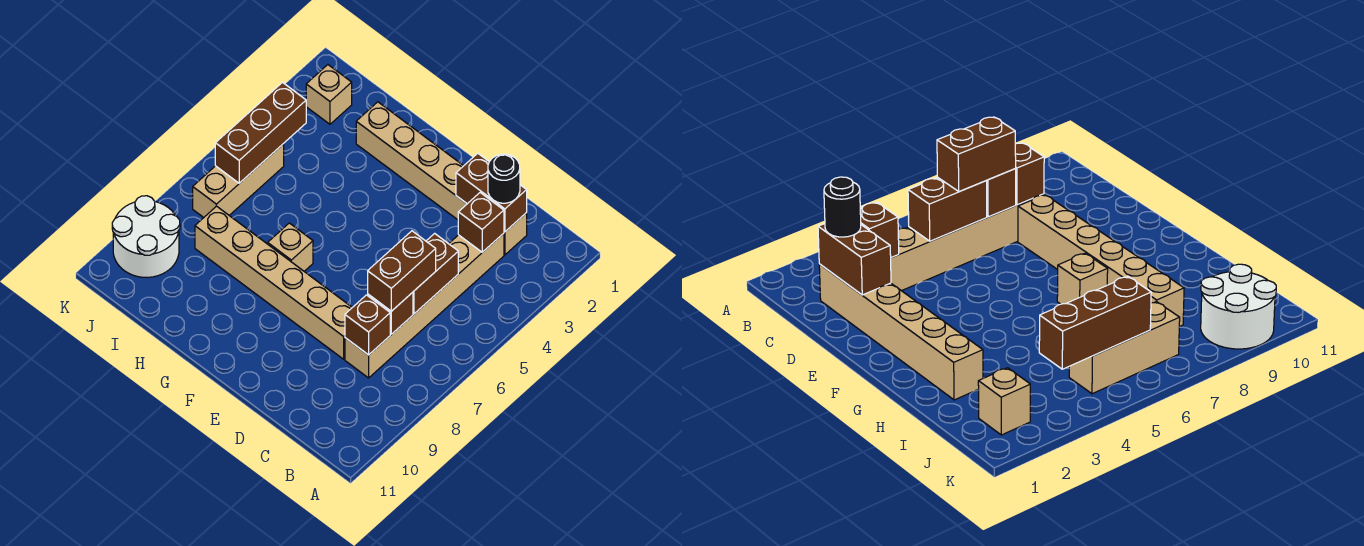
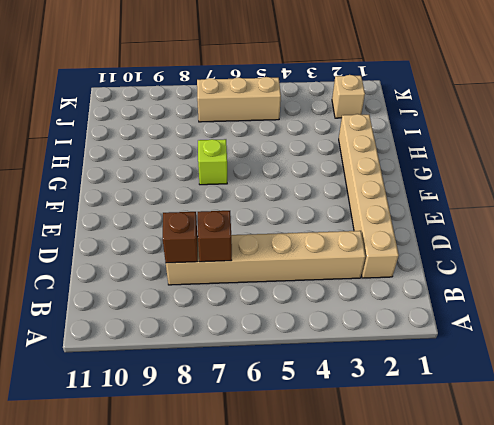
lime brick G7 level 1 -> tan brick G7 level 1
none -> tan brick D8:I8 level 1
none -> white round brick J9:K10 level 1
none -> brown brick C2:D2 level 2

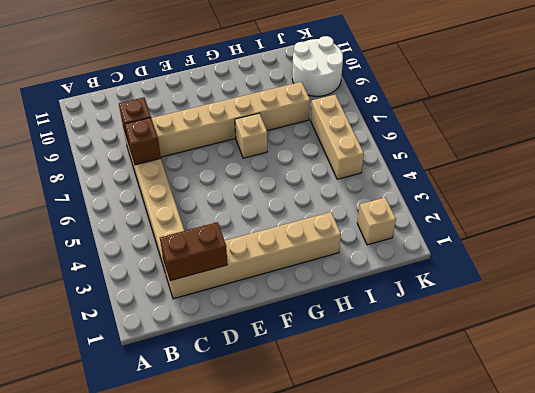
none -> brown brick C3 level 2
none -> brown brick C5:C6 level 2
none -> brown brick J4:J6 level 2

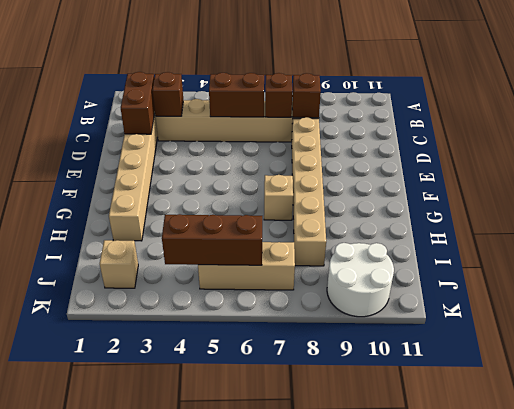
none -> black round brick C2 level 3
none -> brown brick C6:C7 level 3

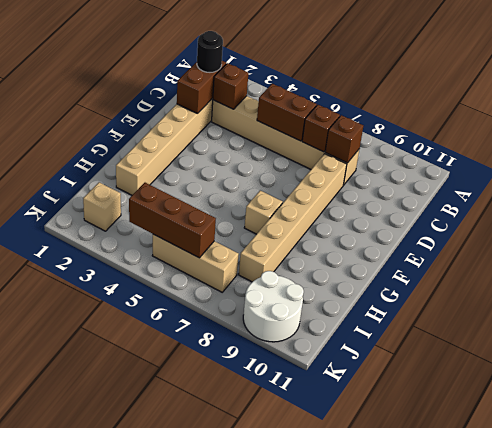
none -> brown brick C6:C7 level 3

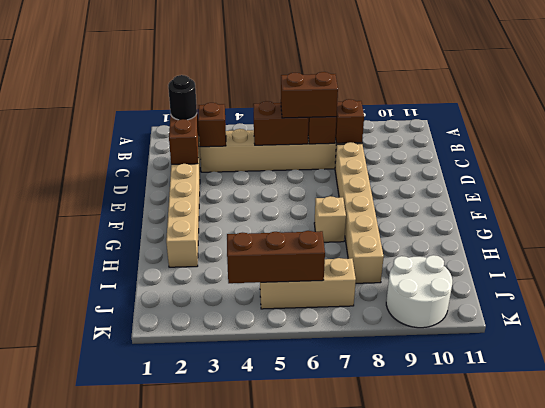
none -> tan brick J2 level 1

